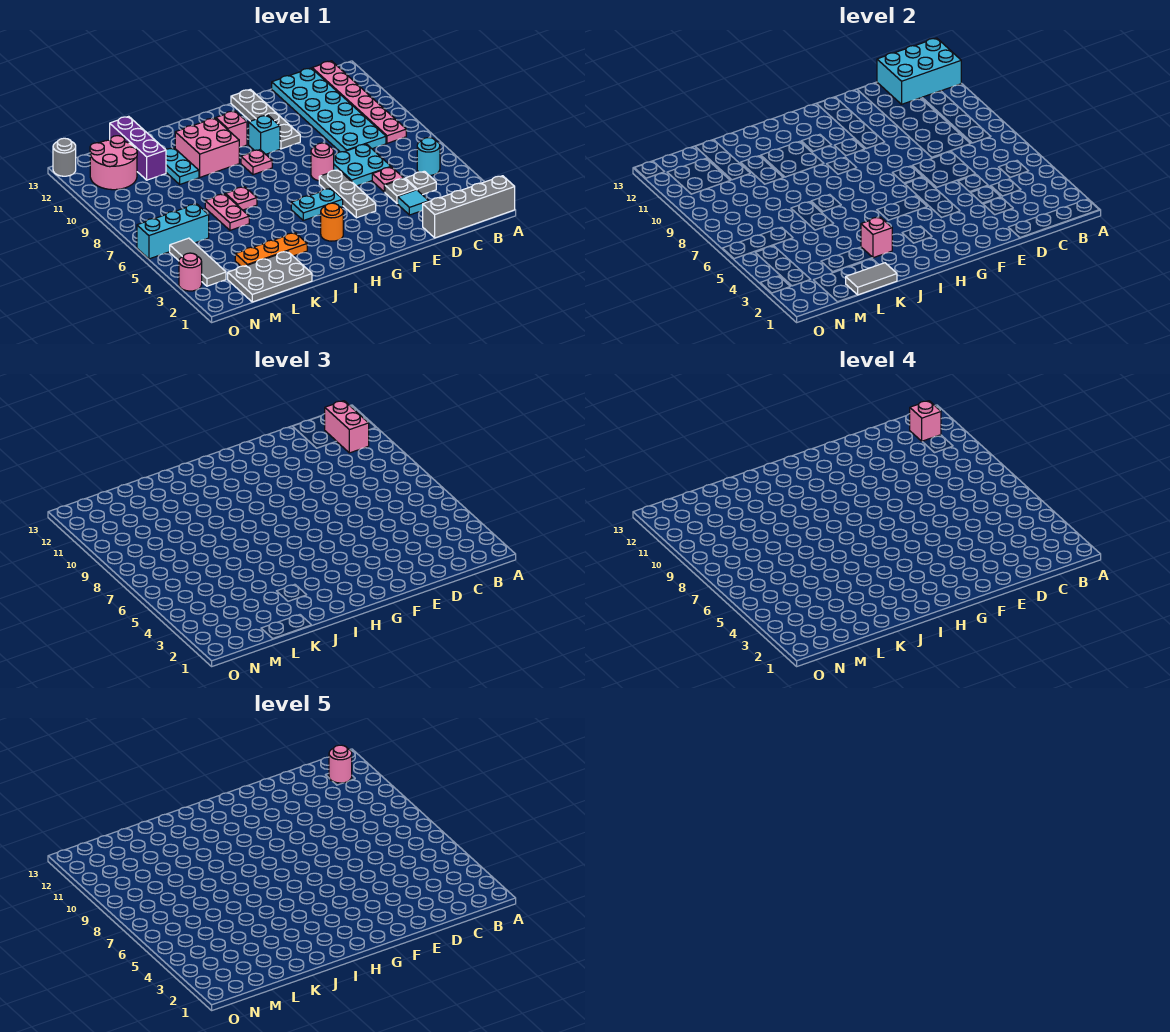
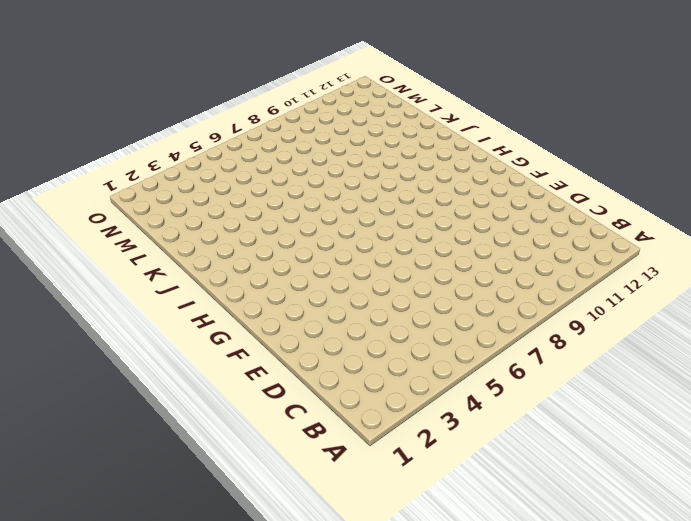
none -> grey brick A1:D1 level 1
none -> cyan round brick B5 level 1
none -> pink plate B8:B13 level 1
none -> grey plate C4 level 1

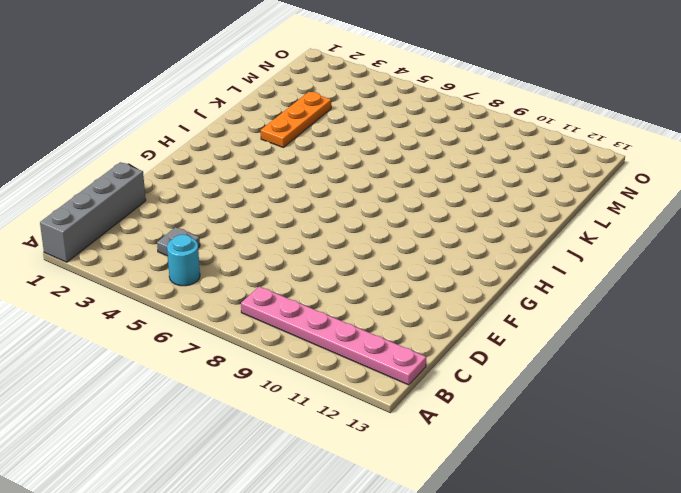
none -> cyan plate C8:D13 level 1
none -> cyan tile D3 level 1
none -> grey plate D4 level 1
none -> pink plate D5 level 1

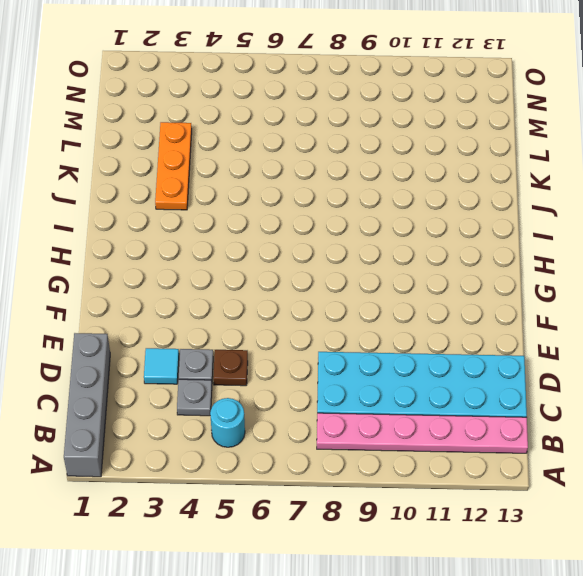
brown plate D5 level 1 -> pink plate D5 level 1
none -> cyan plate D6:E7 level 1
none -> grey plate F4:F6 level 1
none -> pink round brick F7 level 1
none -> grey plate F10:F13 level 1

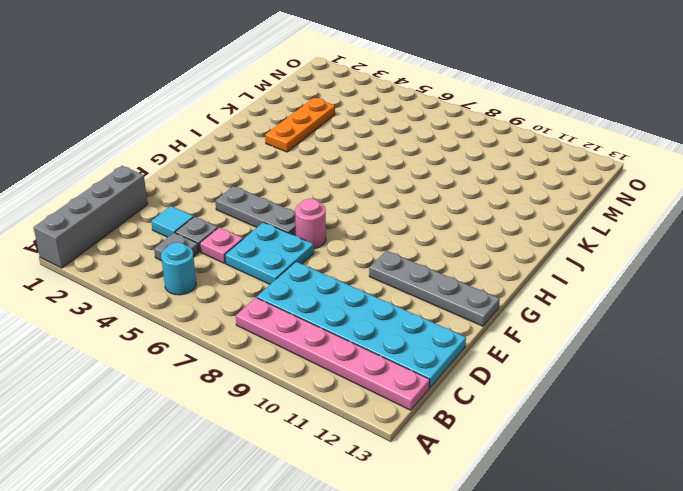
none -> cyan plate G5:H5 level 1
none -> cyan brick G10 level 1
none -> orange round brick H3 level 1
none -> pink plate H9 level 1

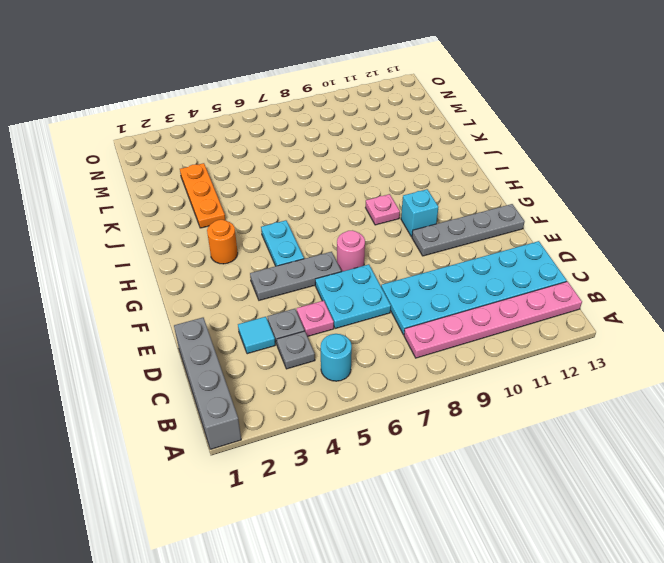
none -> pink brick H11 level 1
none -> pink brick I10:J11 level 1
none -> pink plate J7 level 1
none -> grey plate K1:M2 level 1

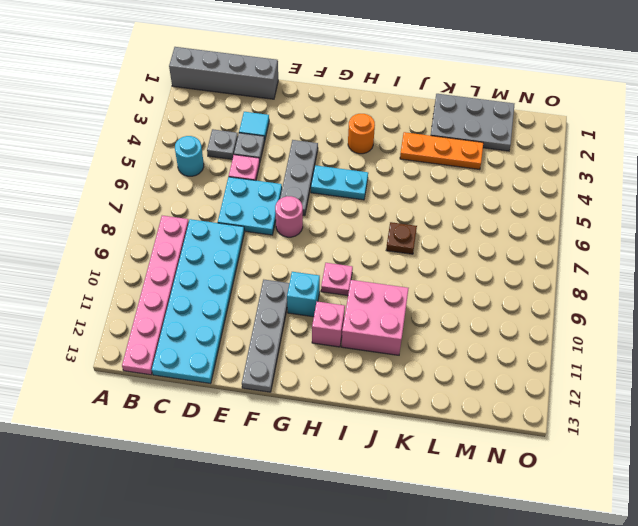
brown plate J7 level 1 -> pink plate J7 level 1
none -> pink plate K6:K7 level 1
none -> cyan plate K10:K11 level 1
none -> purple brick L11:L13 level 1
none -> cyan brick M6:O6 level 1

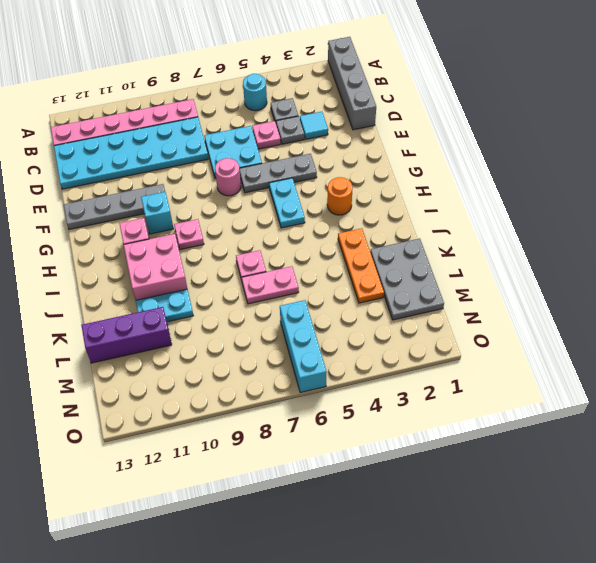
none -> pink round brick M11:N12 level 1
none -> grey tile N3:N5 level 1
none -> pink round brick O3 level 1
none -> grey round brick O13 level 1

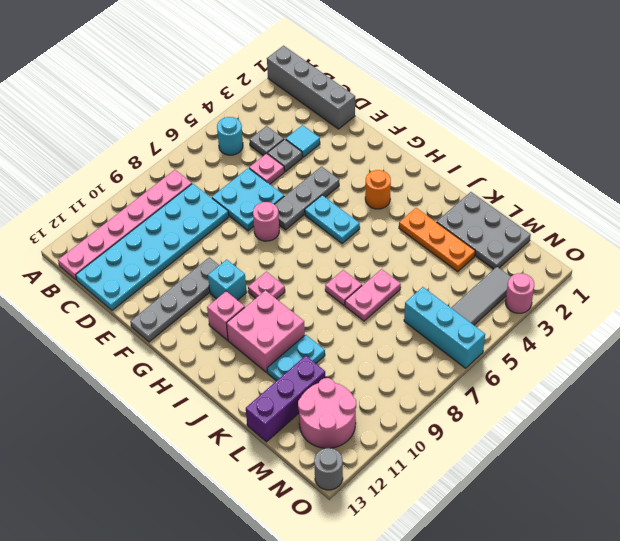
none -> cyan brick A12:C13 level 2
none -> pink brick J3 level 2
none -> grey tile K1:L1 level 2
none -> pink brick B11:B12 level 3

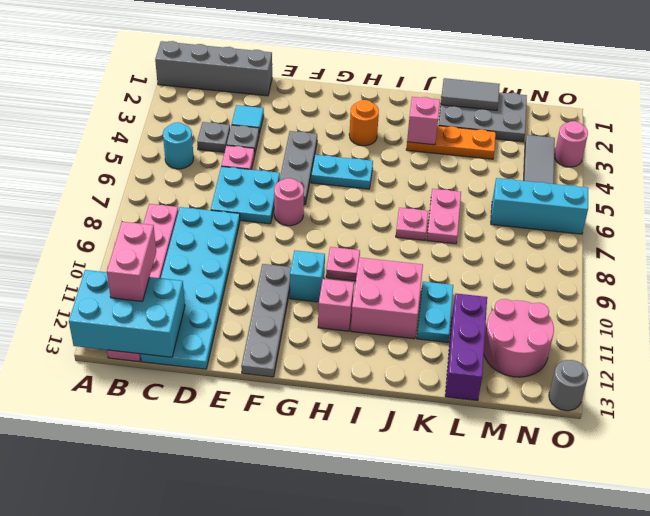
none -> pink brick B12 level 4
none -> pink round brick B12 level 5

